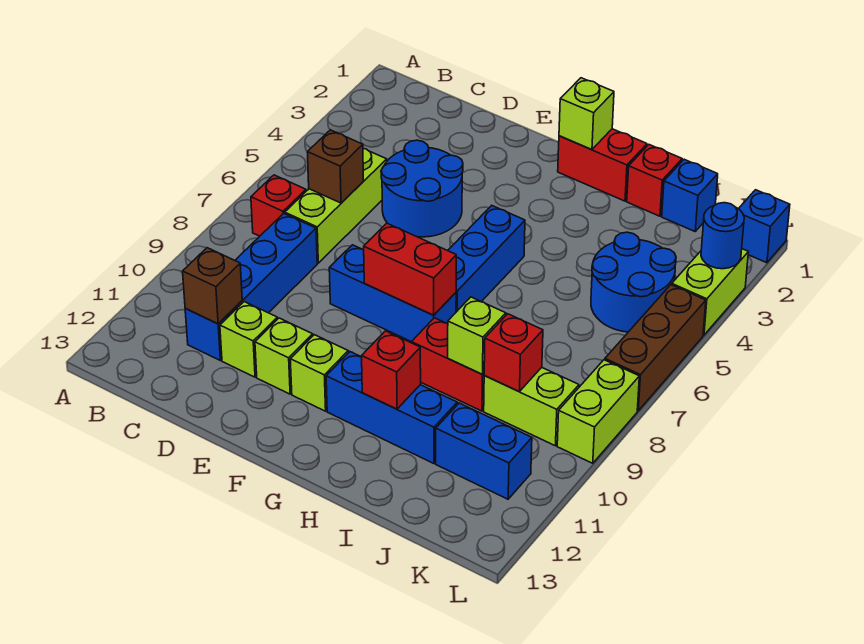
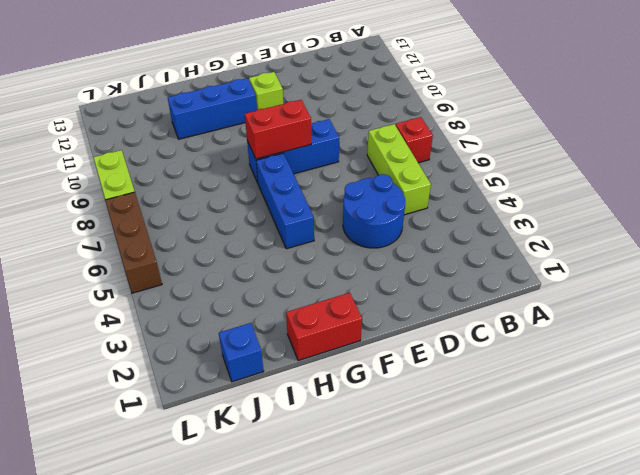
none -> blue brick C8:C11 level 1
none -> lime brick D11 level 1
none -> lime brick E11 level 1

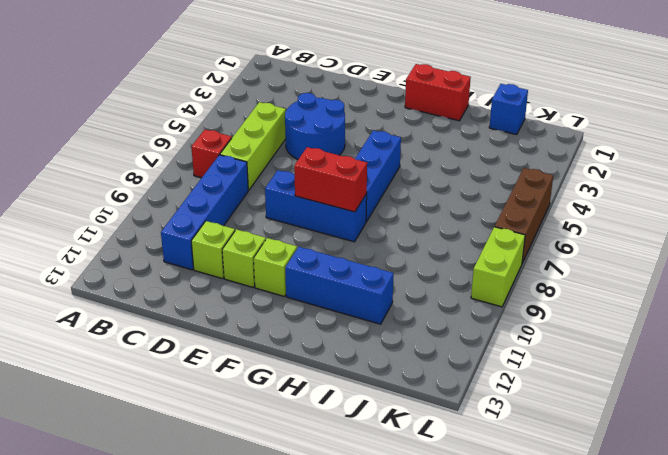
none -> red brick H9:I9 level 1
none -> red brick I1 level 1
none -> blue round brick J4:K5 level 1

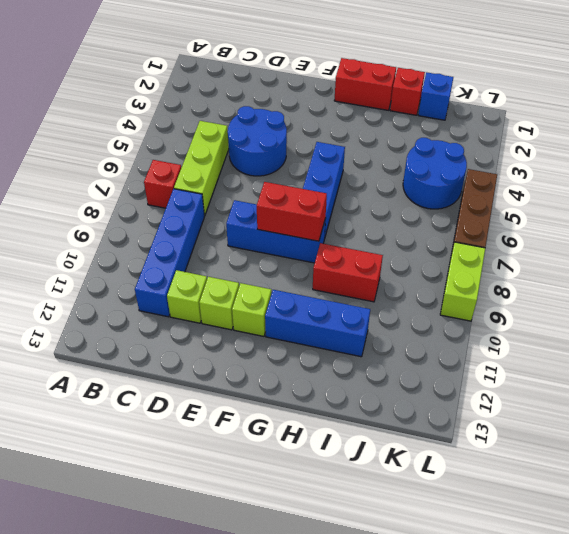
none -> lime brick J9:K9 level 1
none -> blue brick J11:K11 level 1
none -> blue brick L1 level 1

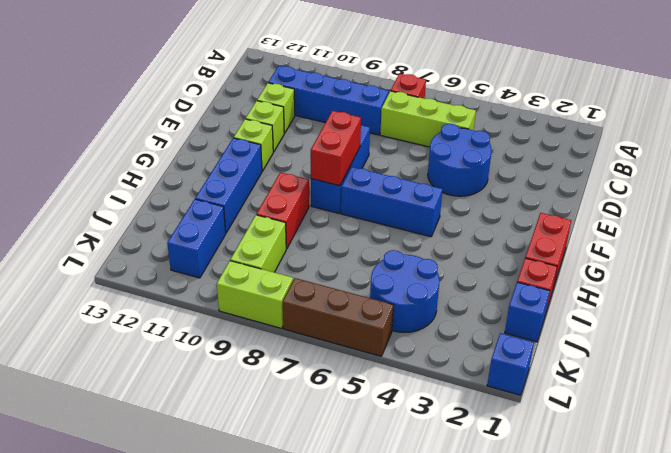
none -> lime brick L3:L4 level 1
none -> brown brick C6 level 2
none -> brown brick C11 level 2

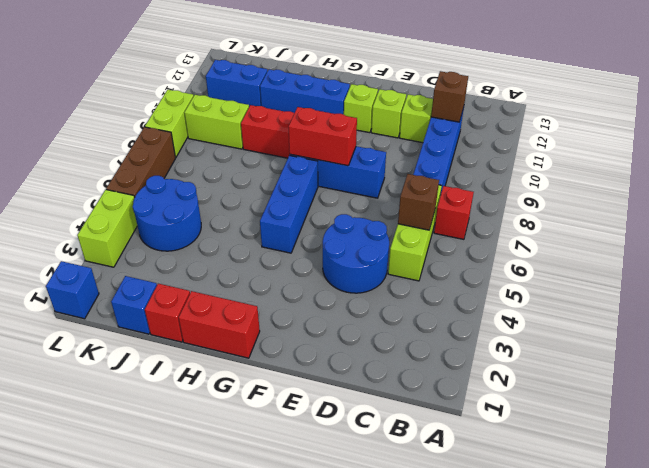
none -> lime brick G1 level 2
none -> red brick H11 level 2
none -> lime brick I9 level 2

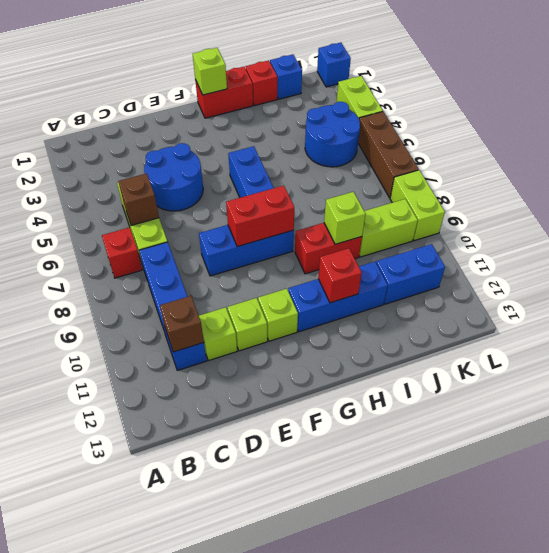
none -> red brick J9 level 2
none -> blue round brick L3 level 2

